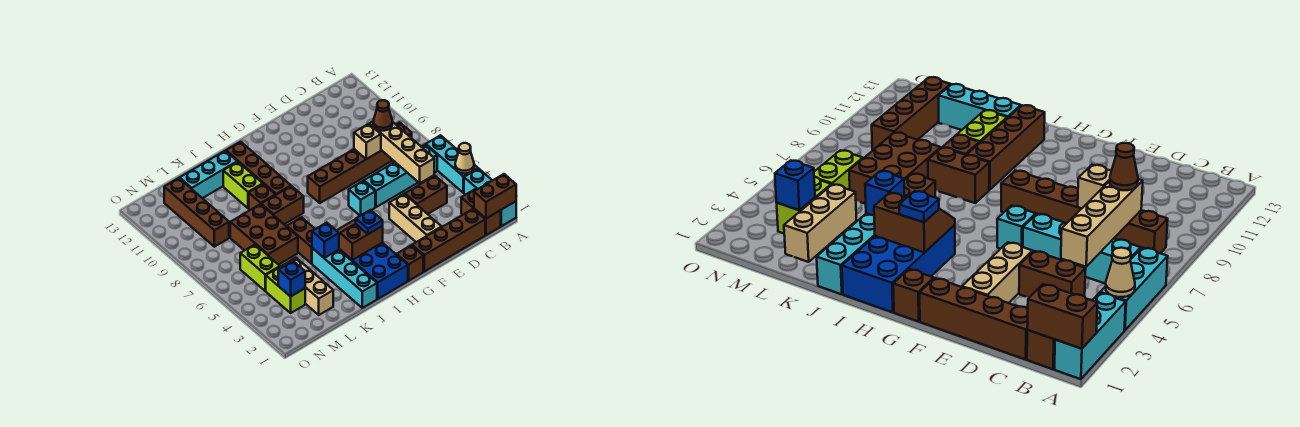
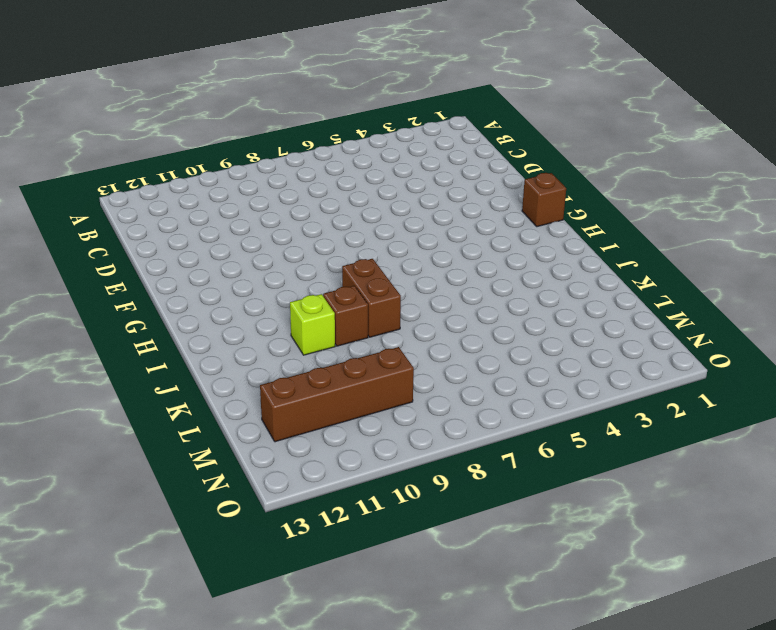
lime brick J10 level 1 -> lime brick J10:J11 level 1
none -> cyan brick A1:A3 level 1
none -> cyan brick A4:A6 level 1
none -> brown brick B1:B2 level 1
none -> cyan brick B6:E6 level 1

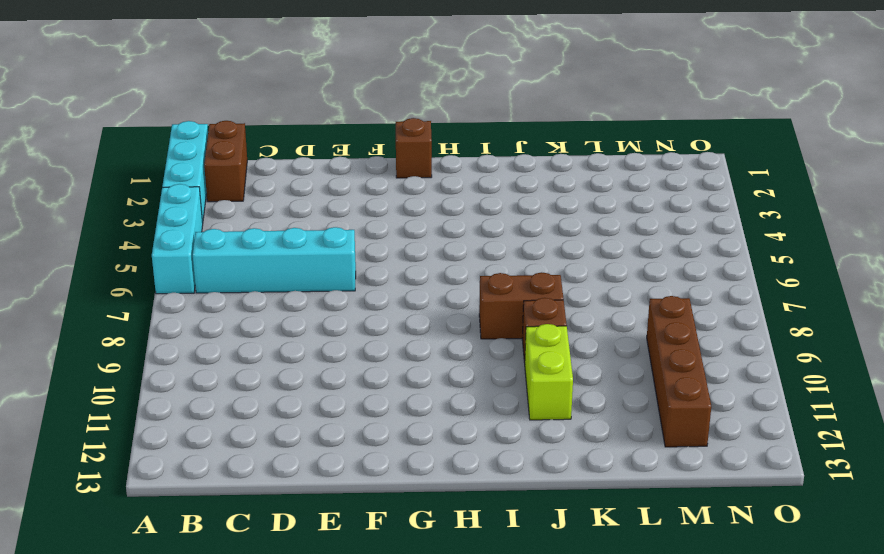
none -> brown brick B8:G8 level 1
none -> brown brick C1:F1 level 1
none -> brown brick C4:D4 level 1
none -> tan brick E2:E4 level 1

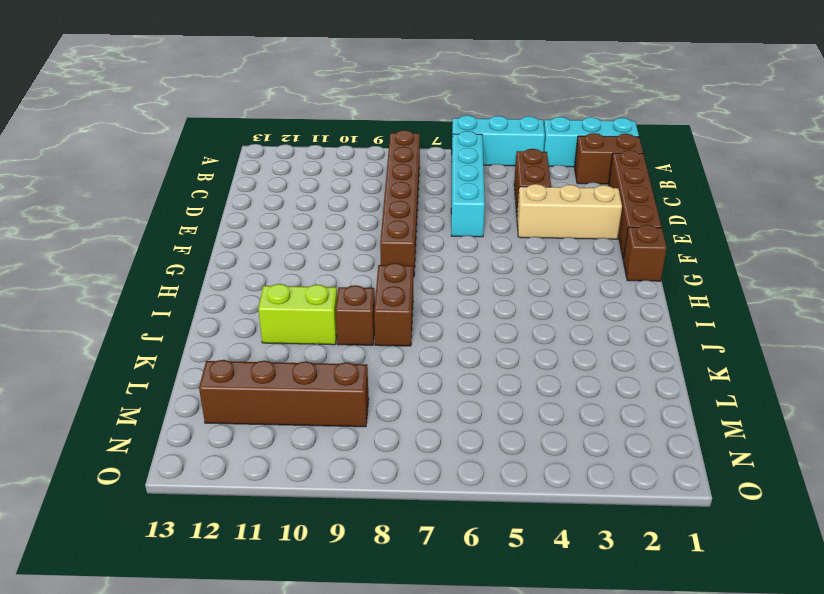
none -> cyan brick F6 level 1
none -> blue brick H1:I4 level 1
none -> brown brick I9:I12 level 1
none -> cyan brick J1:J4 level 1

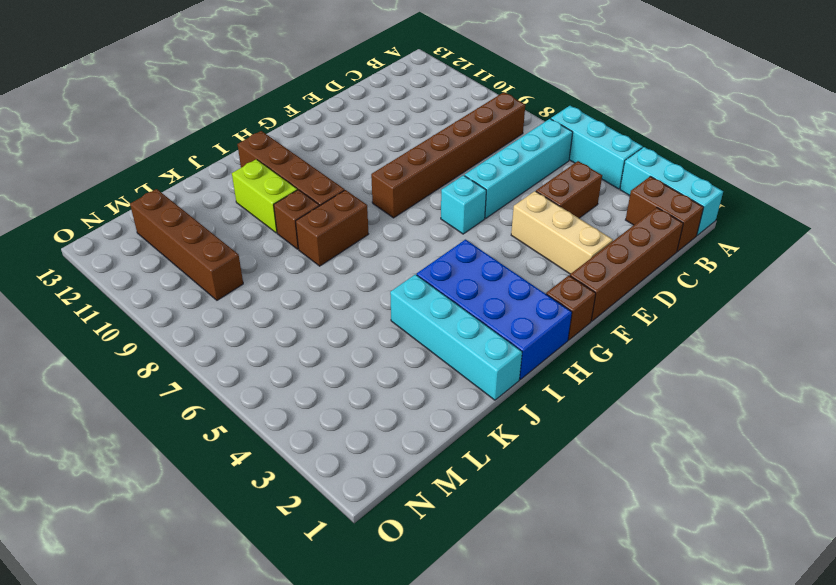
none -> brown brick J5:J6 level 1
none -> cyan brick J12:L12 level 1
none -> brown brick K6:L8 level 1
none -> tan brick L2:L4 level 1

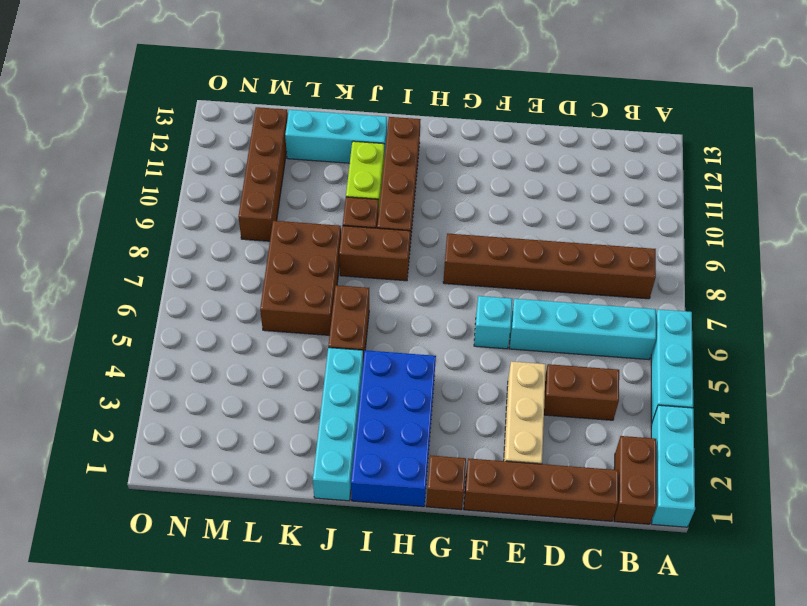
none -> tan brick L2:L4 level 1
none -> lime brick M3:M4 level 1
none -> lime brick M5:M6 level 1
none -> brown brick A1:B1 level 2

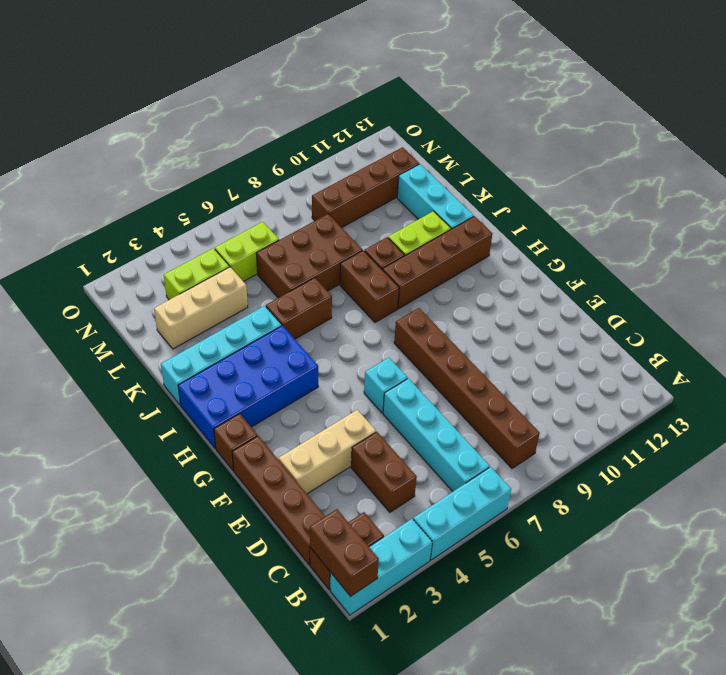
none -> tan cone A4 level 2
none -> tan brick C5:C8 level 2
none -> tan brick D8 level 2
none -> brown slope H3:I4 level 2 top 3

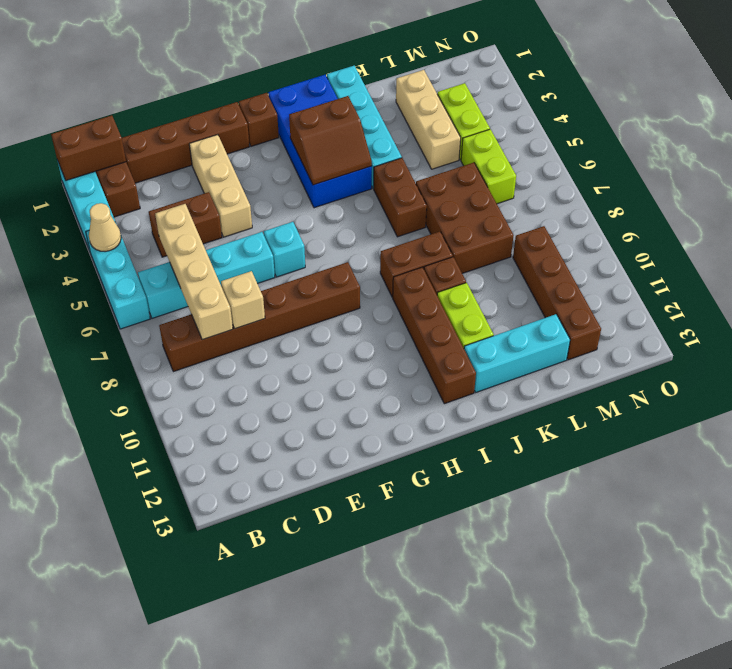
none -> blue brick J4 level 2
none -> blue brick M3 level 2
none -> brown cone C8 level 3
none -> blue plate H3 level 3

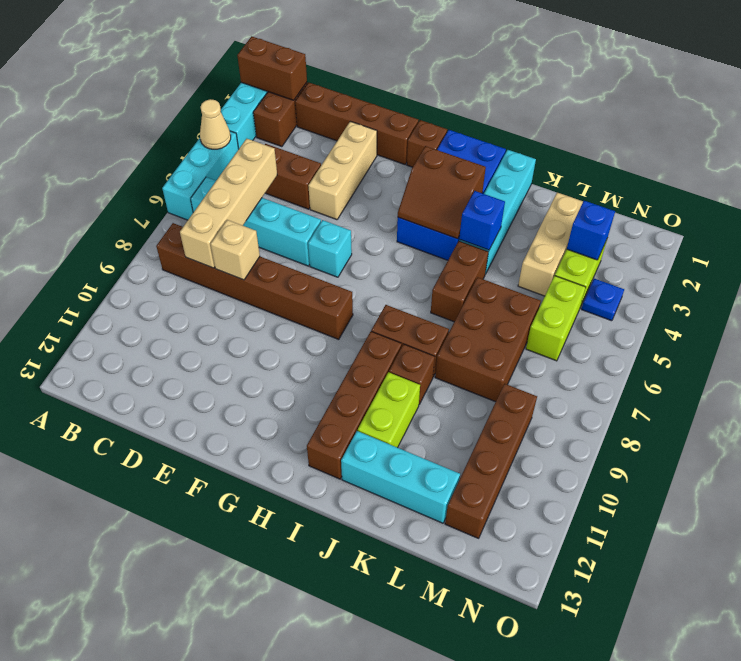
blue plate N4 level 1 -> blue plate H3 level 3
none -> brown cone C8 level 3

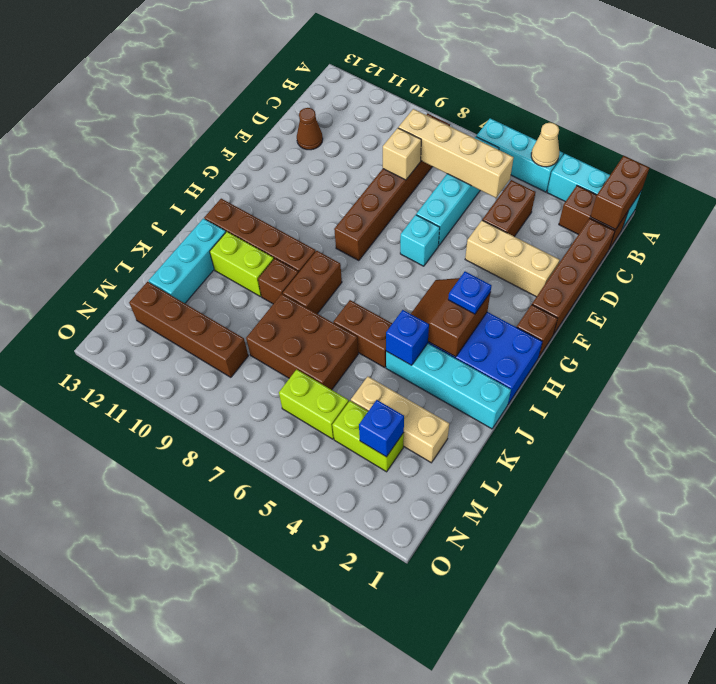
brown cone D12 level 1 -> brown cone C8 level 3

